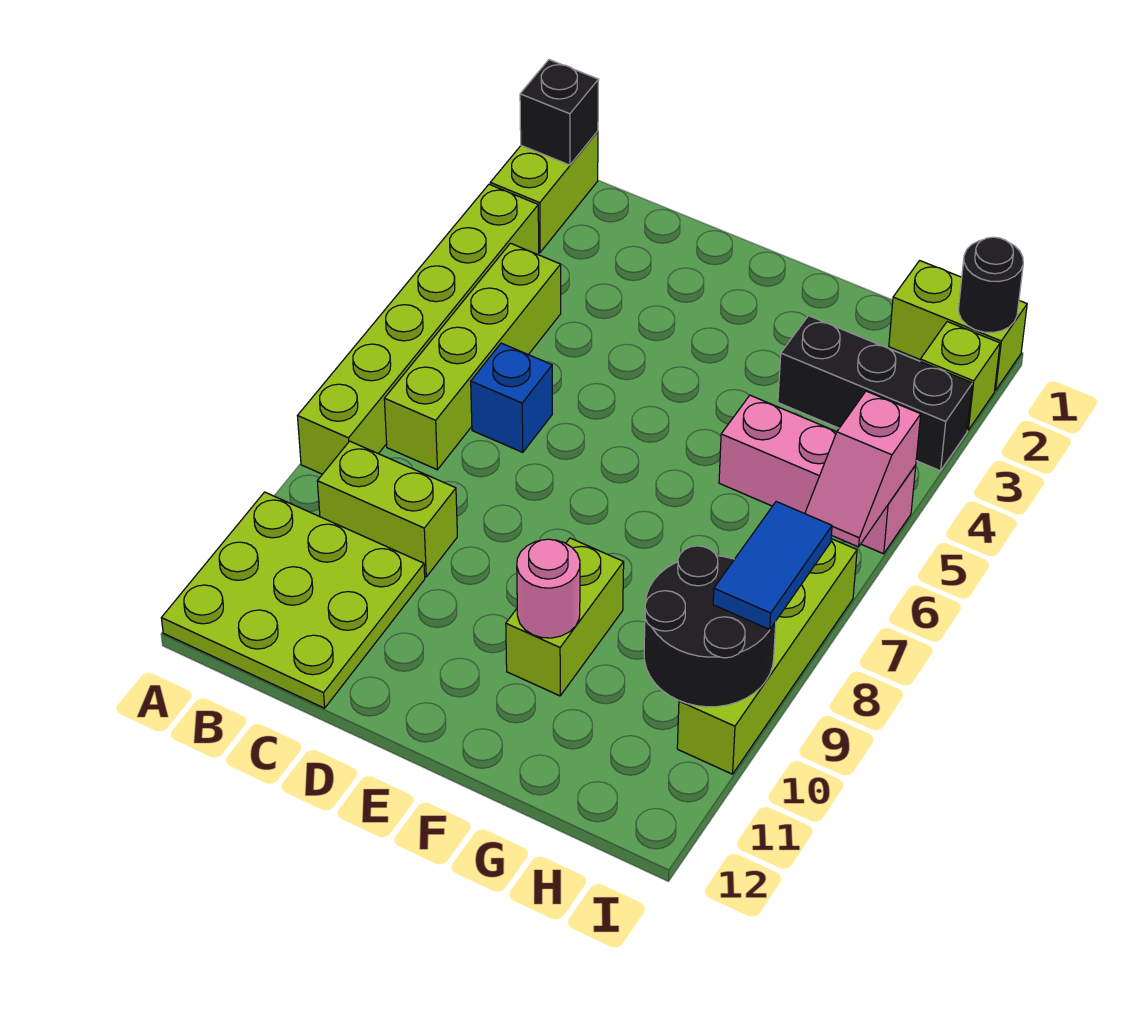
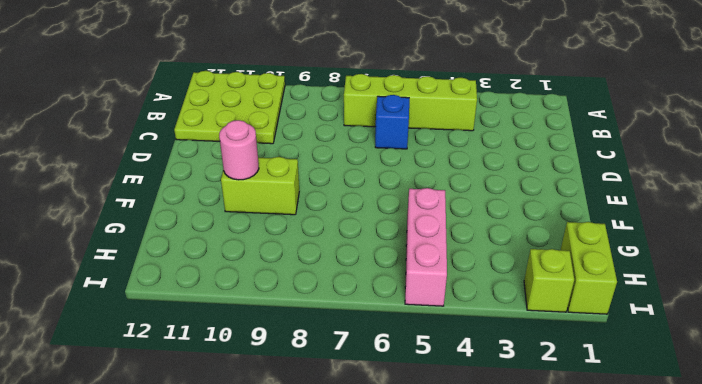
none -> lime brick A1:A2 level 1
none -> lime brick A3:A8 level 1
none -> lime brick B9:C9 level 1

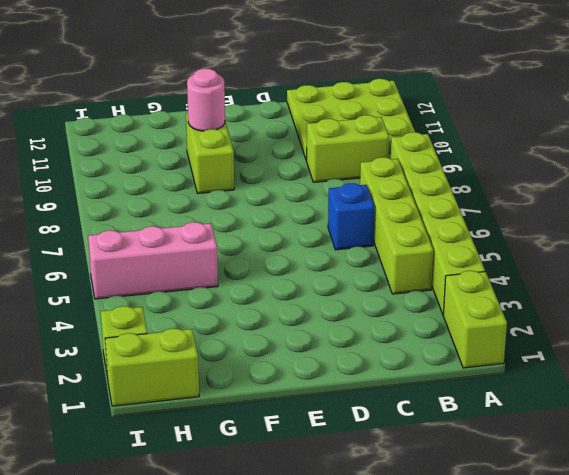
none -> black brick G3:I3 level 1
none -> lime brick I7:I10 level 1
none -> black brick A1 level 2

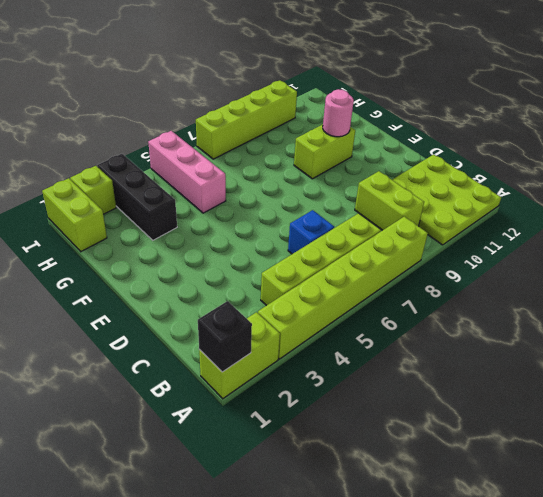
none -> black round brick H9:I10 level 2
none -> black round brick I1 level 2
none -> pink slope I5:I6 level 2 top 5

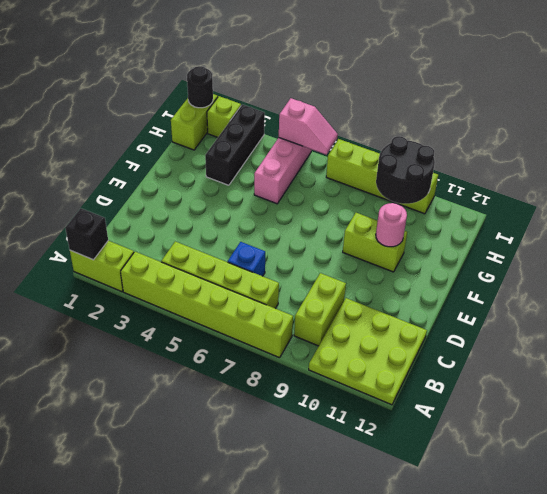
none -> blue tile I8:I9 level 3

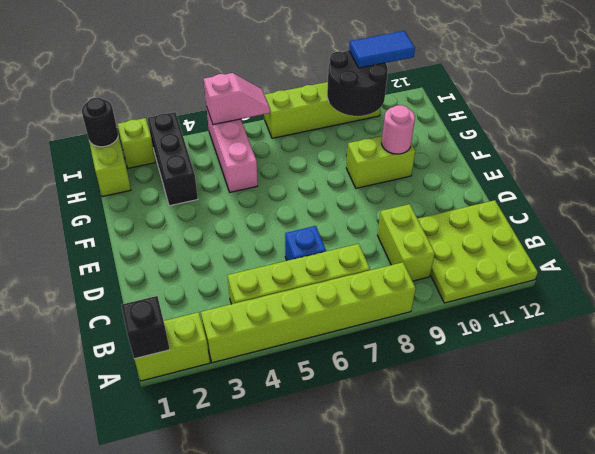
blue tile I10:I11 level 3 -> blue tile I8:I9 level 3

